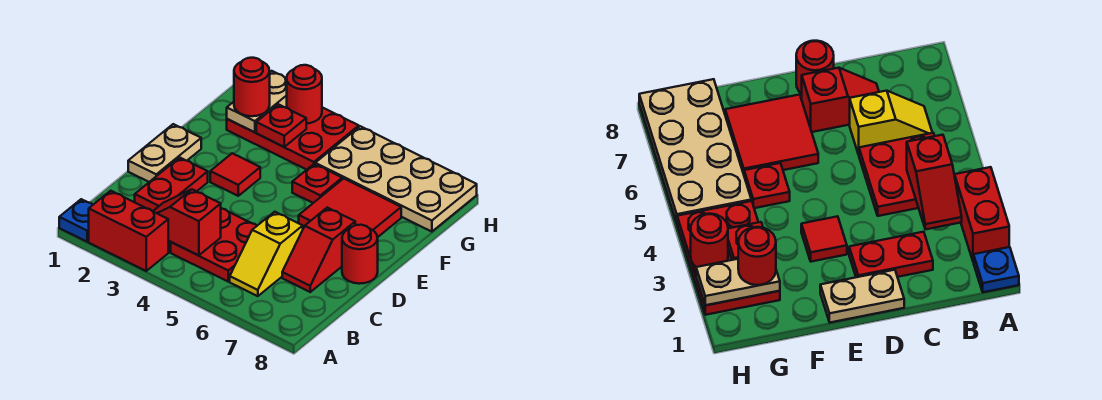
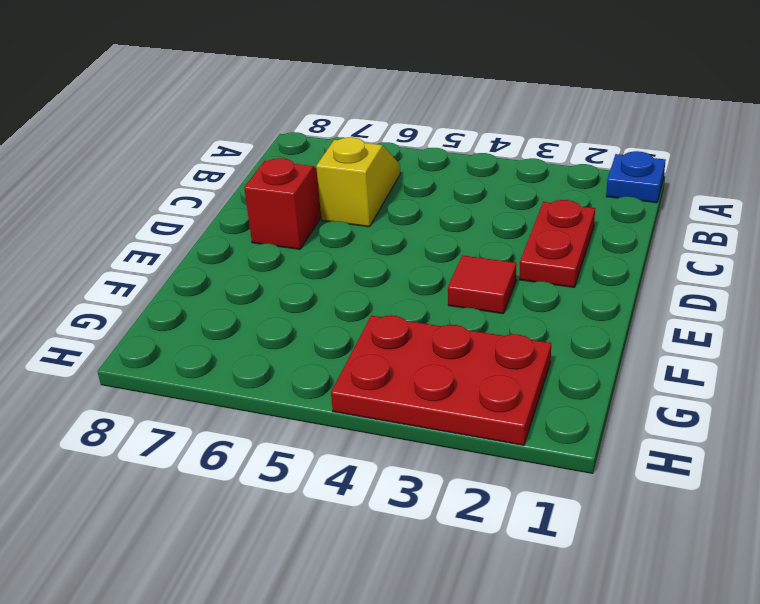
none -> red brick A2:A3 level 1
none -> red plate B4:C5 level 1
none -> tan plate D1:E1 level 1

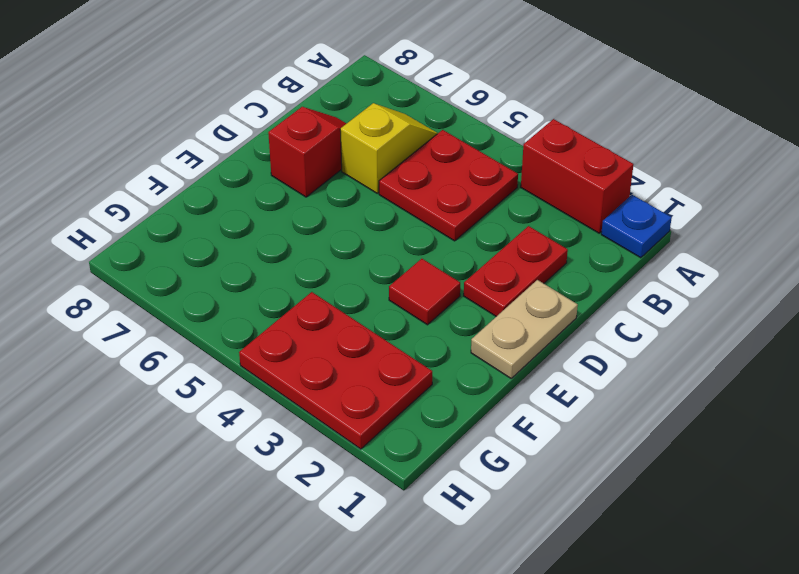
none -> red round brick D8 level 1
none -> red tile E6:F7 level 1
none -> red plate F5 level 1

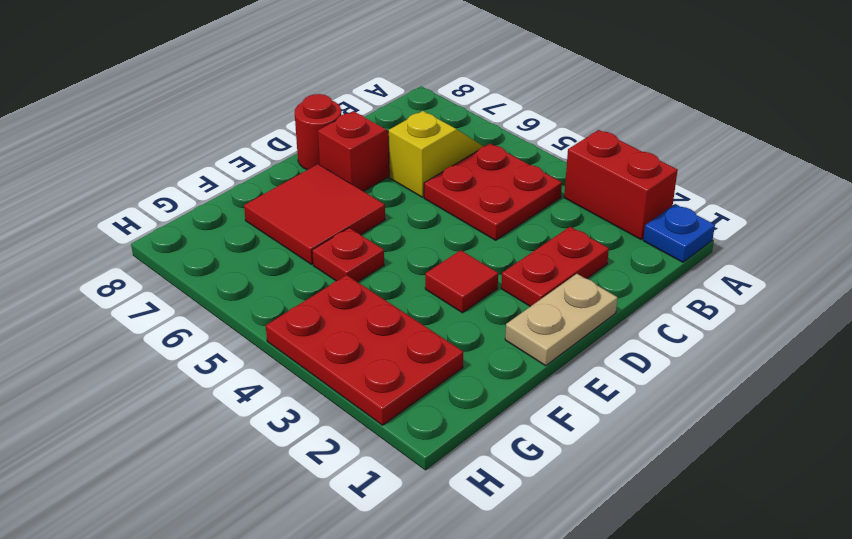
none -> tan plate G5:H8 level 1
none -> red slope B3:B4 level 2 top 4
none -> tan plate G2:H2 level 2

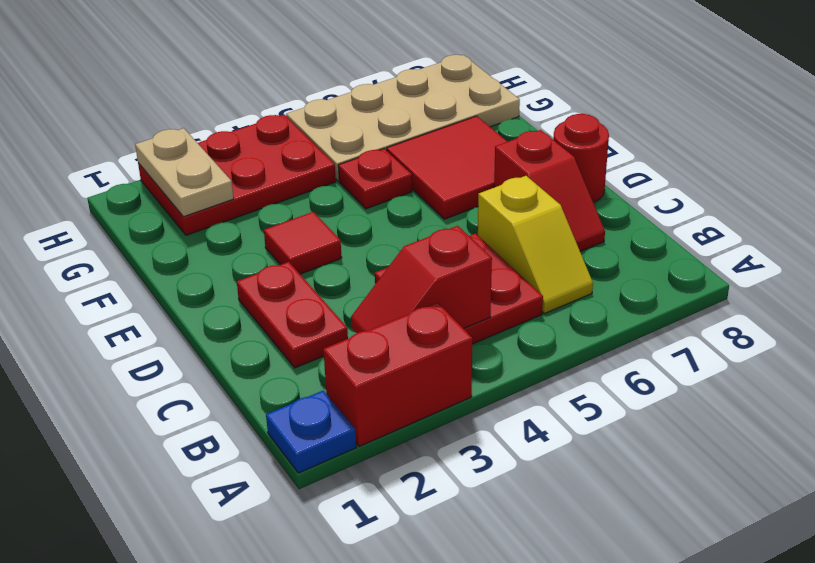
none -> tan plate D1:E1 level 1
none -> red plate G3 level 2
none -> red round brick H3 level 2

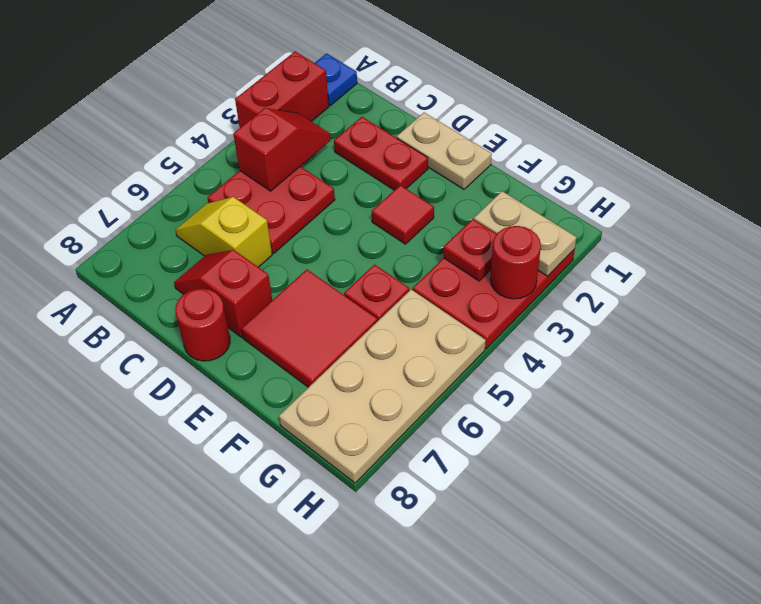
none -> red round brick G2 level 3

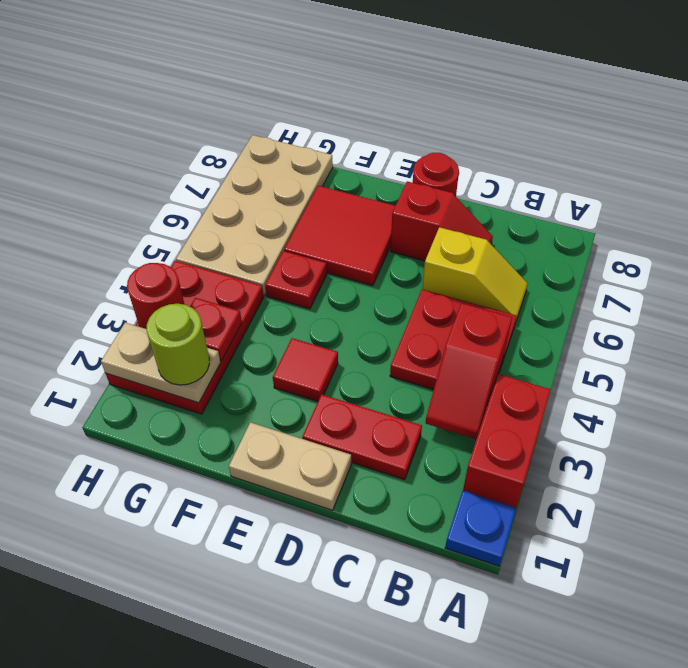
lime round brick G2 level 3 -> red round brick G2 level 3

